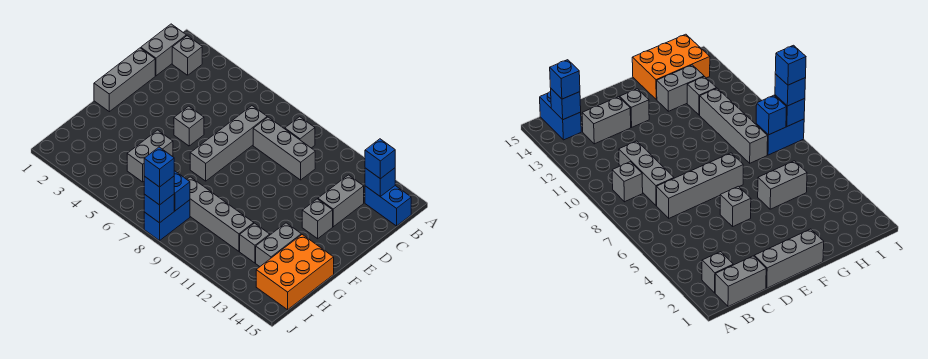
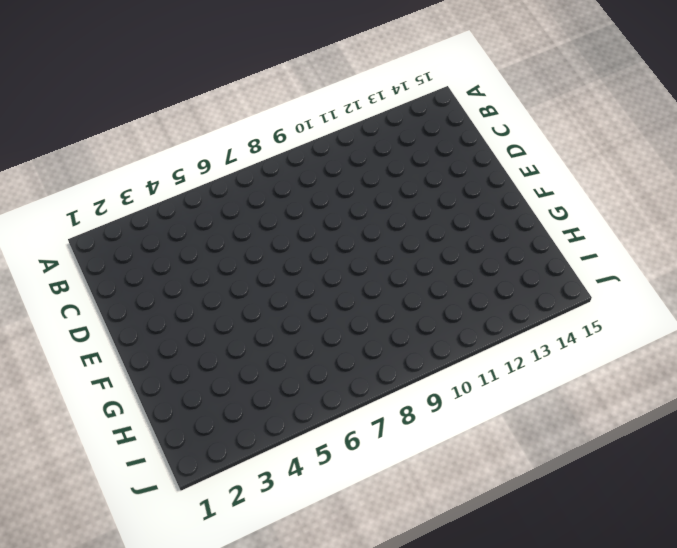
none -> grey brick B1:C1 level 1
none -> grey brick B2 level 1
none -> grey brick B9 level 1

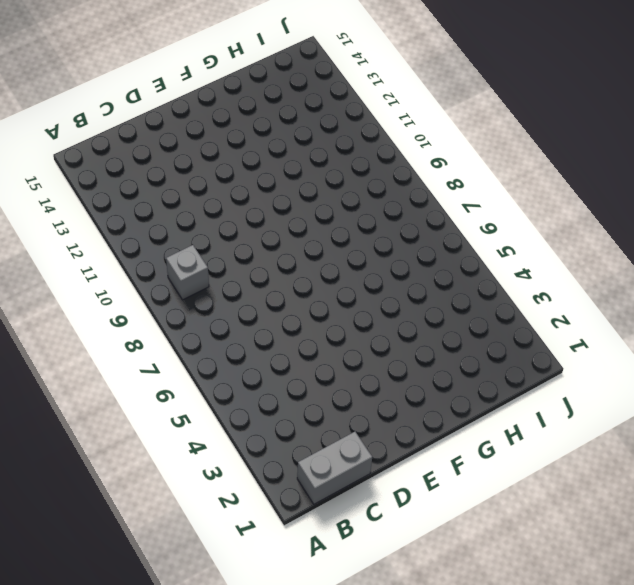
none -> grey brick B2 level 1
none -> blue brick B14:B15 level 1
none -> grey brick C7:F7 level 1

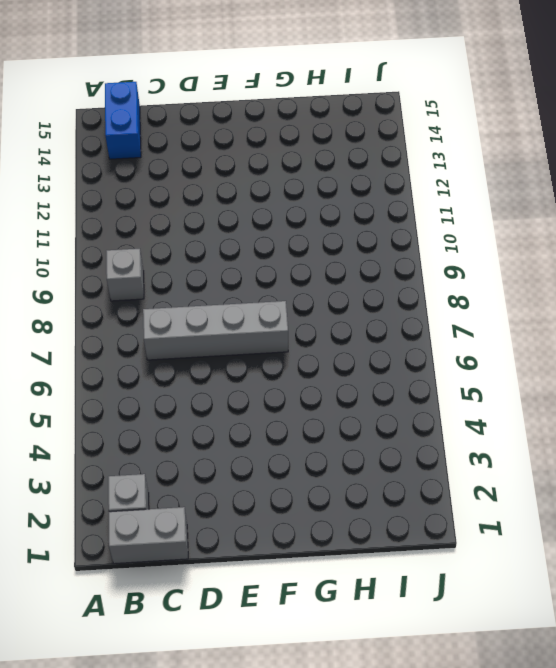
none -> grey brick C8:C10 level 1
none -> grey brick C13:D13 level 1
none -> grey brick D1:F1 level 1

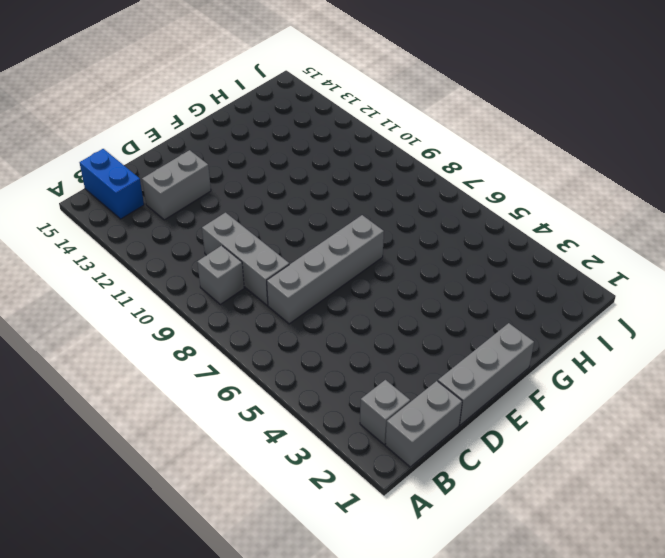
none -> grey brick E5 level 1
none -> grey brick E13 level 1
none -> grey brick G5:H5 level 1

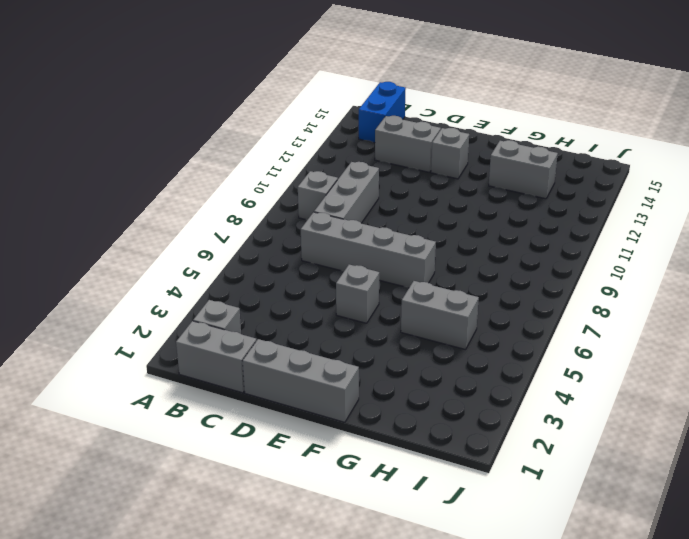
none -> orange brick G14:I15 level 1
none -> grey brick H8:H11 level 1
none -> grey brick H12 level 1

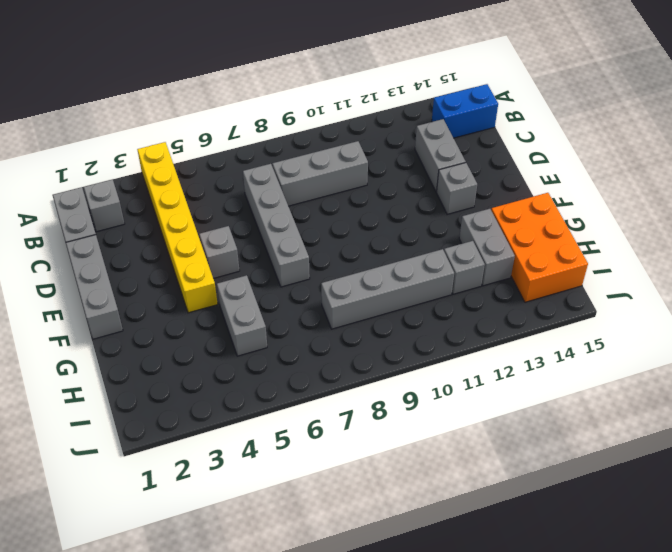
yellow brick A4:F4 level 1 -> none
none -> grey brick B9 level 1
none -> blue brick I8:J8 level 1
none -> blue brick B14 level 2

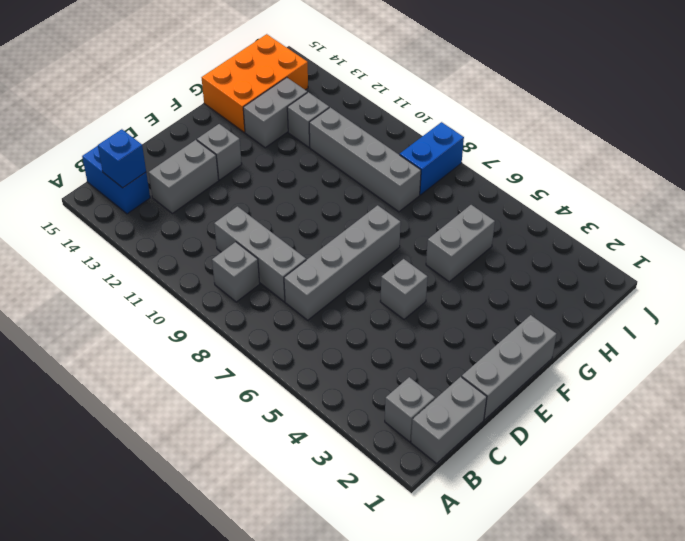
none -> blue brick I8 level 2
none -> blue brick J8 level 2
none -> blue brick B14 level 3

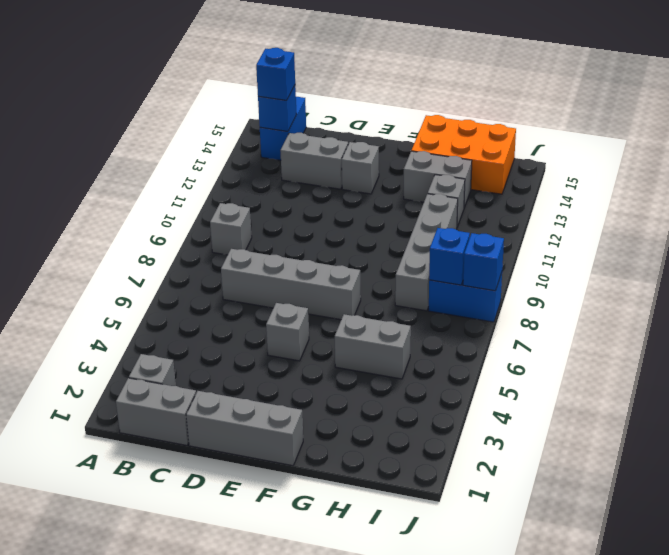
none -> grey brick C8:C10 level 1
none -> blue brick J8 level 3
none -> blue brick J8 level 4

